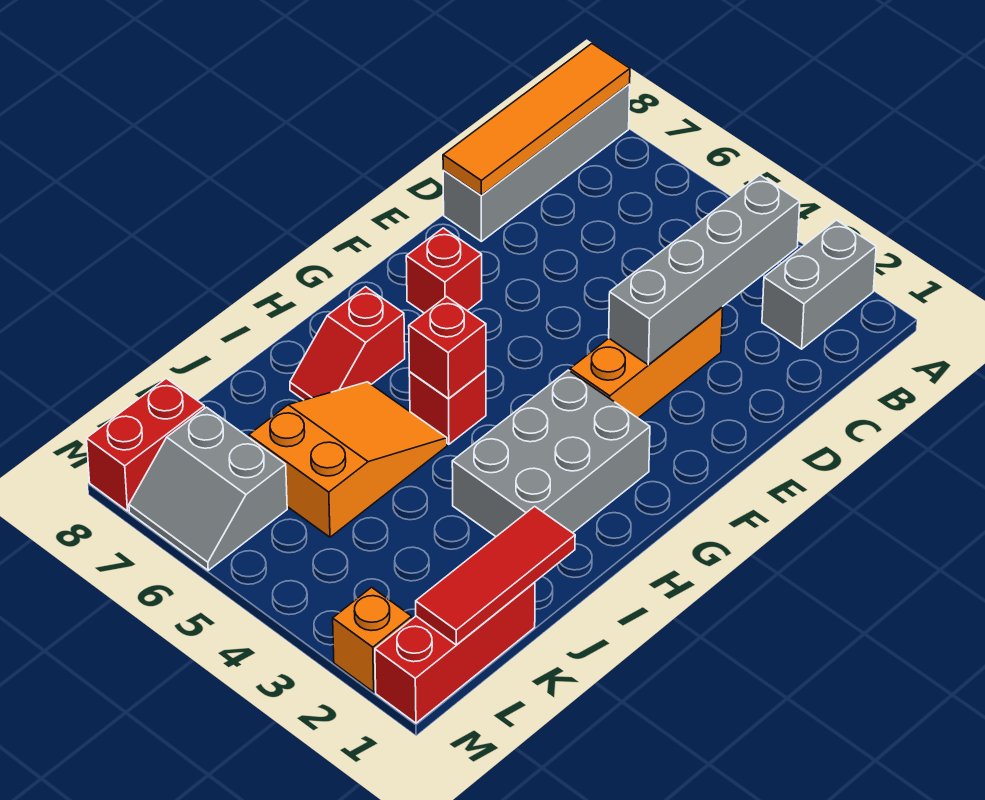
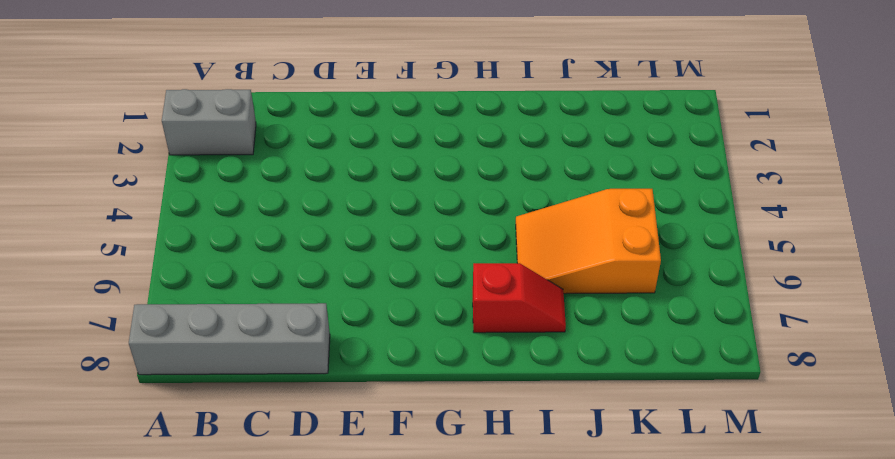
none -> orange brick D3:F3 level 1
none -> red brick F7 level 1
none -> grey brick G2:I3 level 1

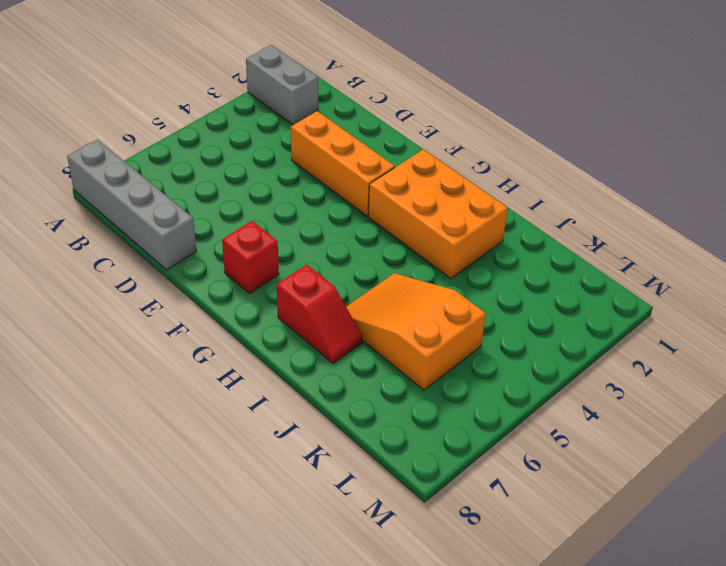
orange brick G2:I3 level 1 -> grey brick G2:I3 level 1
none -> red brick H5 level 1
none -> red brick K1:M1 level 1
none -> grey slope L6:M7 level 1 top L

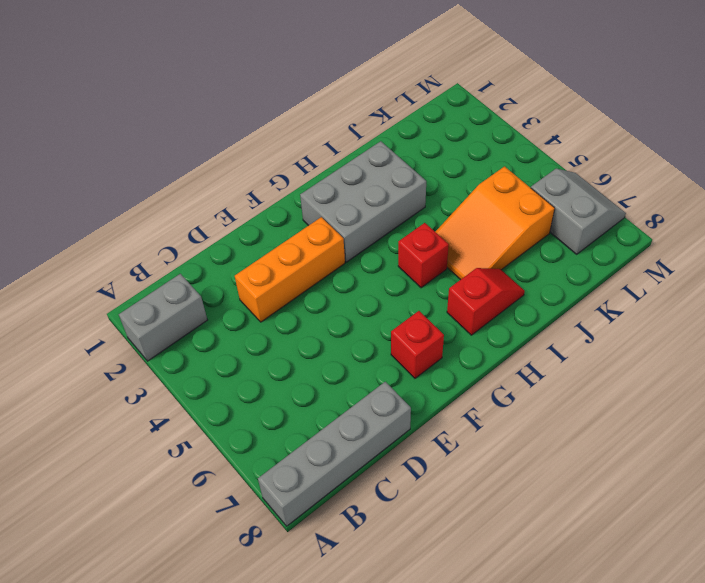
none -> red brick K1:M1 level 1
none -> red brick L8:M8 level 1
none -> orange brick M2 level 1

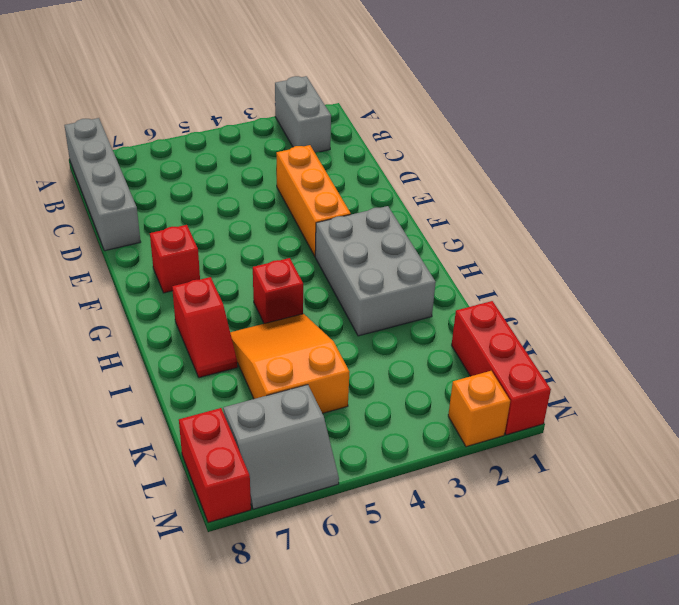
none -> orange tile A8:D8 level 2
none -> grey brick B3:E3 level 2
none -> red brick H5 level 2

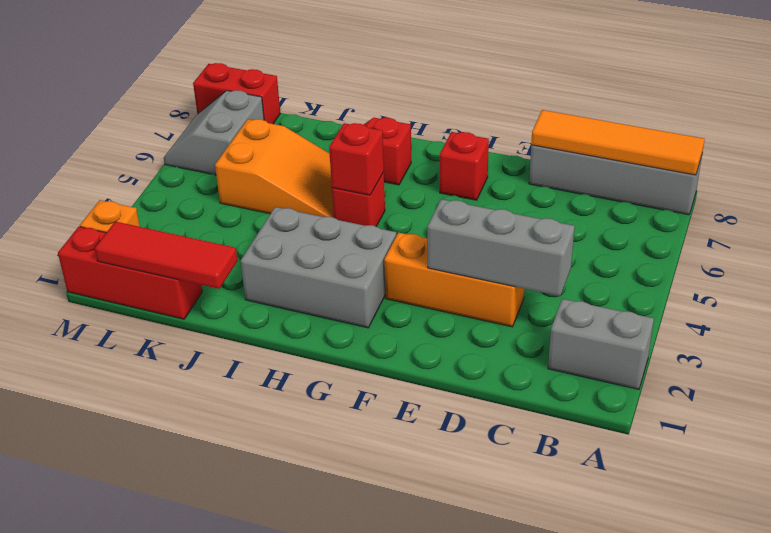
grey brick C3:E3 level 2 -> grey brick B3:E3 level 2

